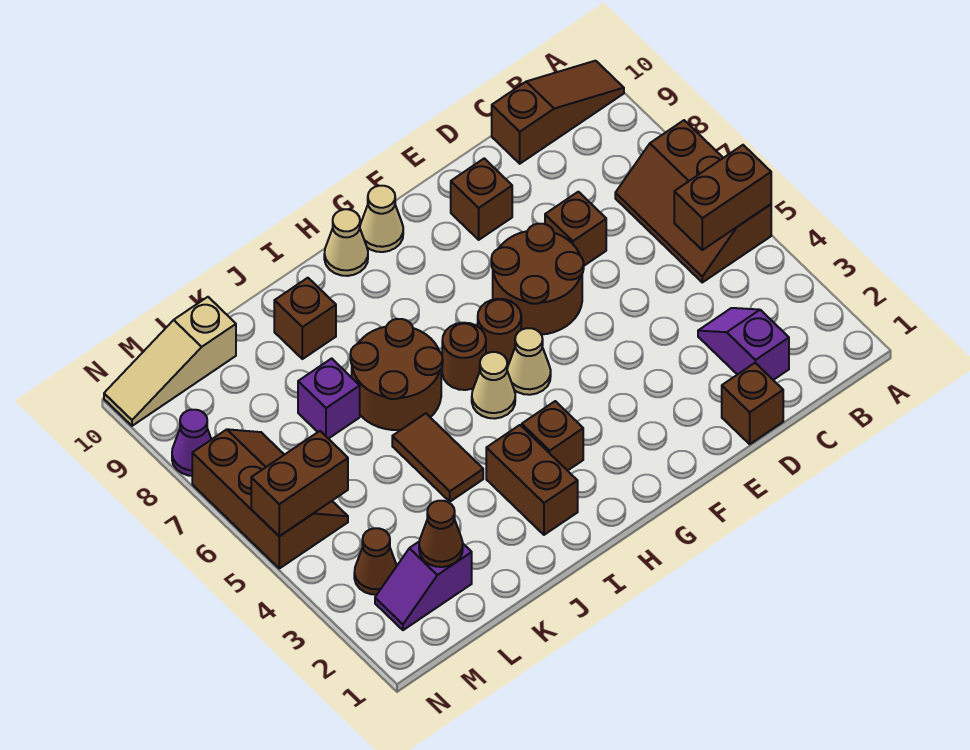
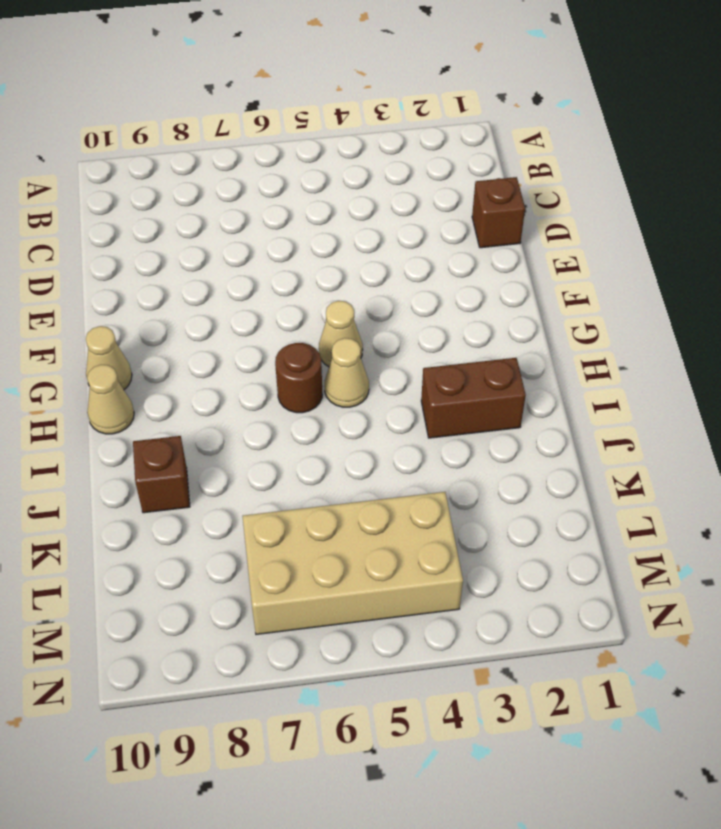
tan brick L4:M7 level 1 -> brown slope M5:N7 level 1 top N
none -> brown slope A5:B7 level 1 top A
none -> brown slope A10:C10 level 1 top C
none -> purple slope C2:C3 level 1 top 2

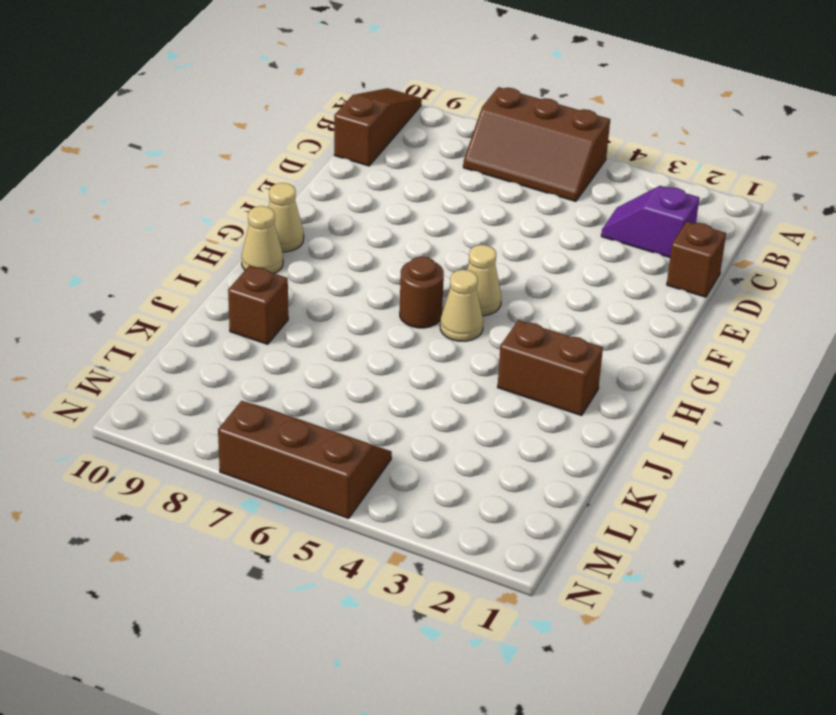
none -> brown brick D7 level 1
none -> brown round brick E6:F7 level 1
none -> brown brick E9 level 1

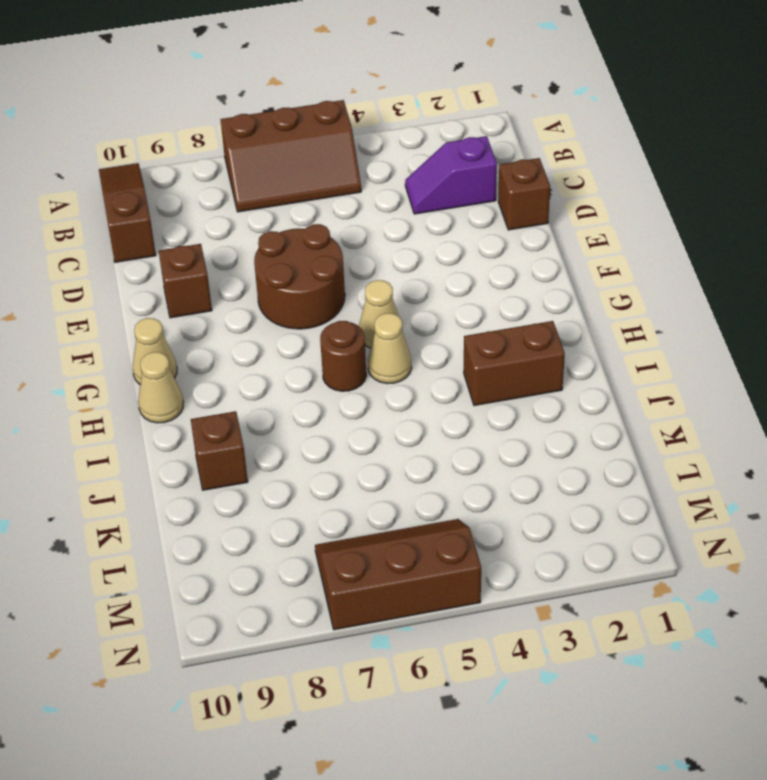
none -> brown brick D7 level 1
none -> brown round brick G6 level 1
none -> brown brick H3 level 1

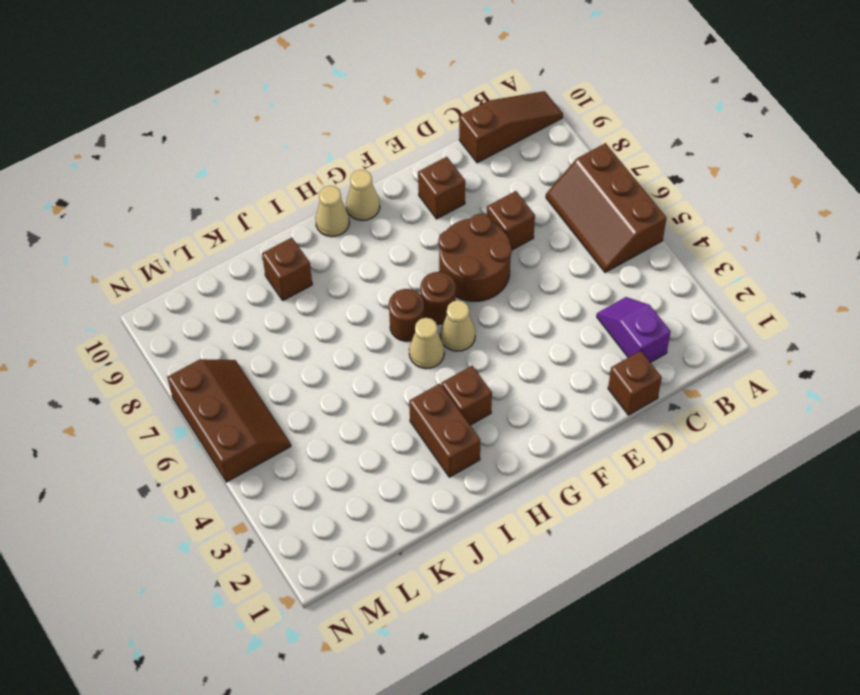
none -> brown round brick I6:J7 level 1
none -> brown tile J4:J5 level 1
none -> purple brick K7 level 1

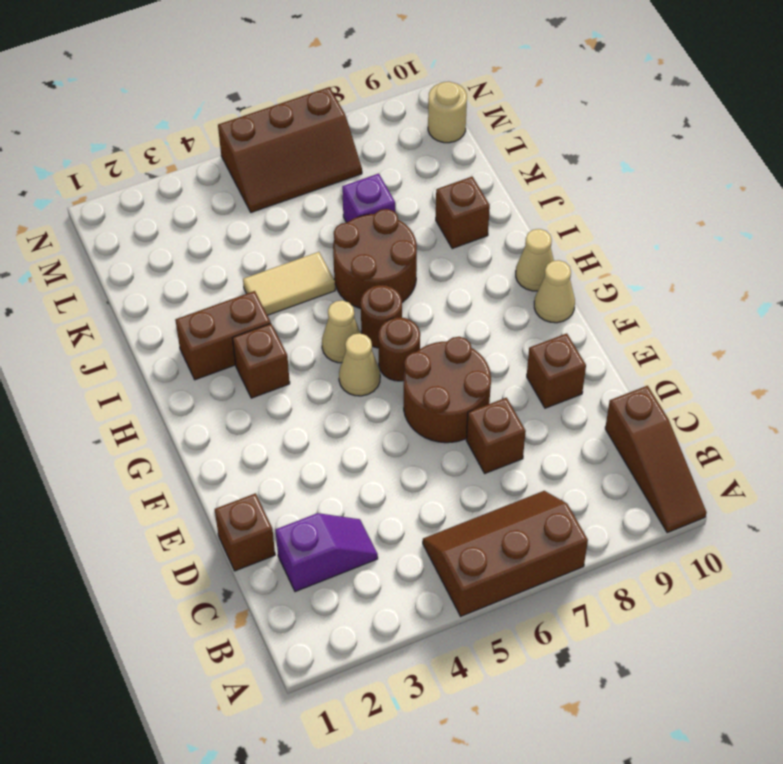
tan tile J4:J5 level 1 -> brown tile J4:J5 level 1
tan round brick M10 level 1 -> tan slope L10:N10 level 1 top L
none -> purple slope L2:M2 level 1 top L
none -> brown cone M3 level 1
none -> purple cone N8 level 1

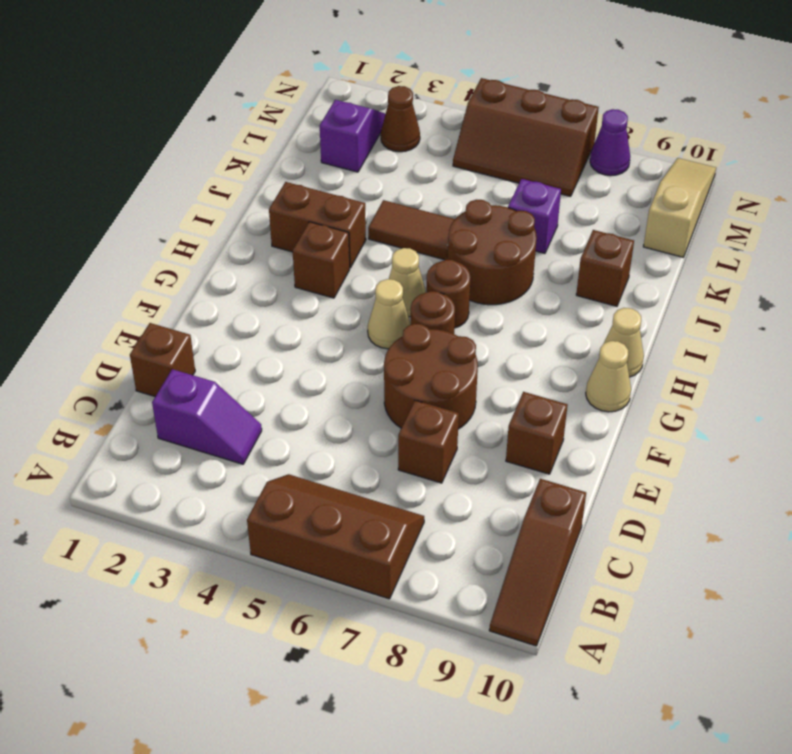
none -> brown brick A5:B5 level 2
none -> brown cone L2 level 2
none -> brown brick M5:N5 level 2

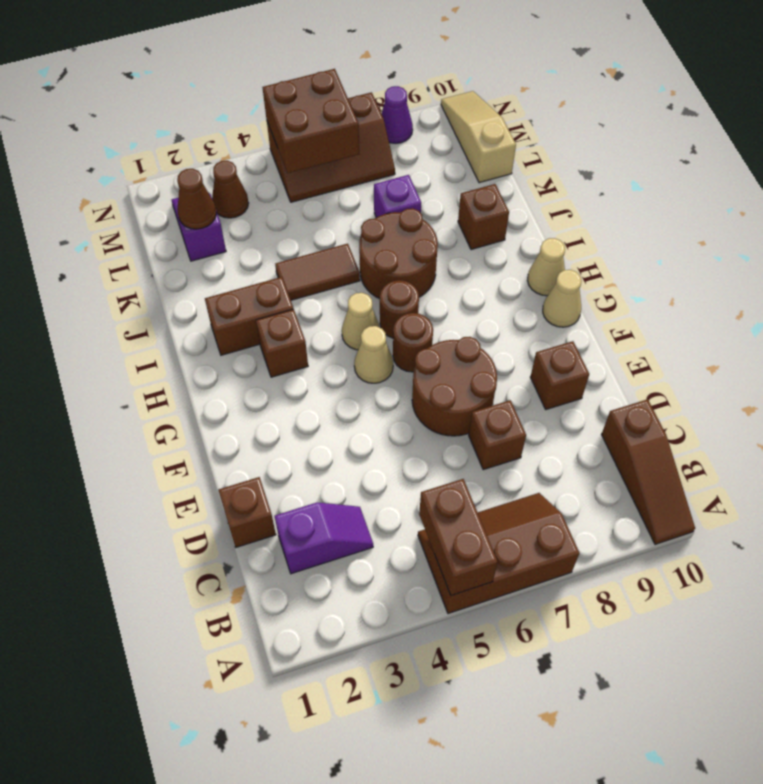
brown brick M5:N6 level 2 -> brown brick M5:N5 level 2

